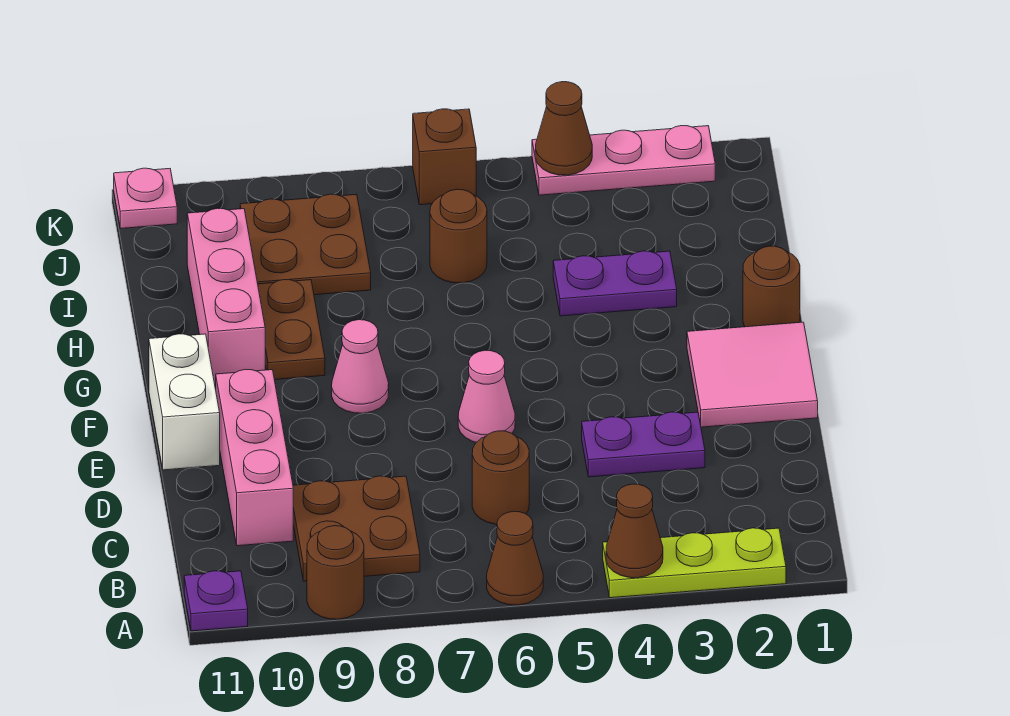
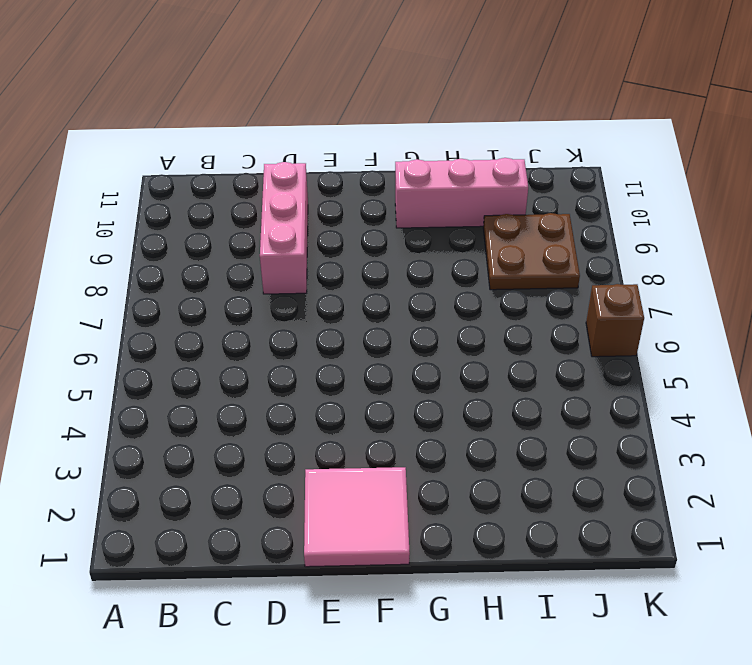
pink brick D8:D10 level 1 -> pink brick C10:E10 level 1
none -> lime plate A2:A4 level 1
none -> brown cone A6 level 1
none -> brown round brick A9 level 1

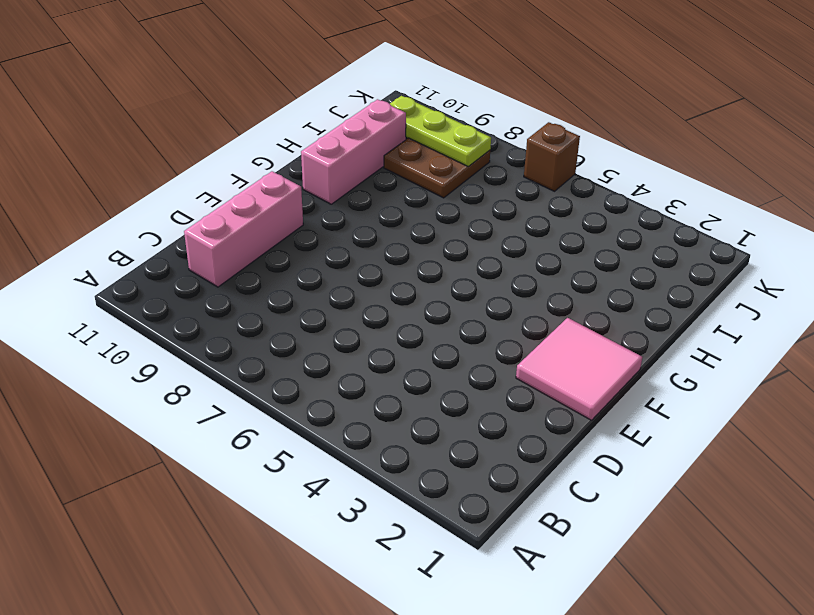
lime plate J8:J10 level 2 -> lime plate A2:A4 level 1
none -> brown cone A6 level 1
none -> brown round brick A9 level 1
none -> purple plate A11 level 1

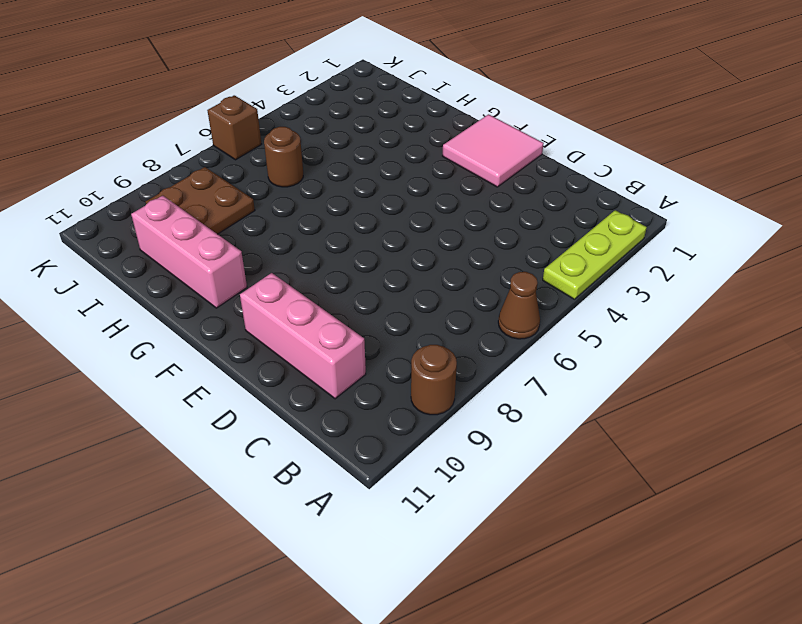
none -> purple plate A11 level 1
none -> brown plate B8:C9 level 1
none -> brown round brick C6 level 1

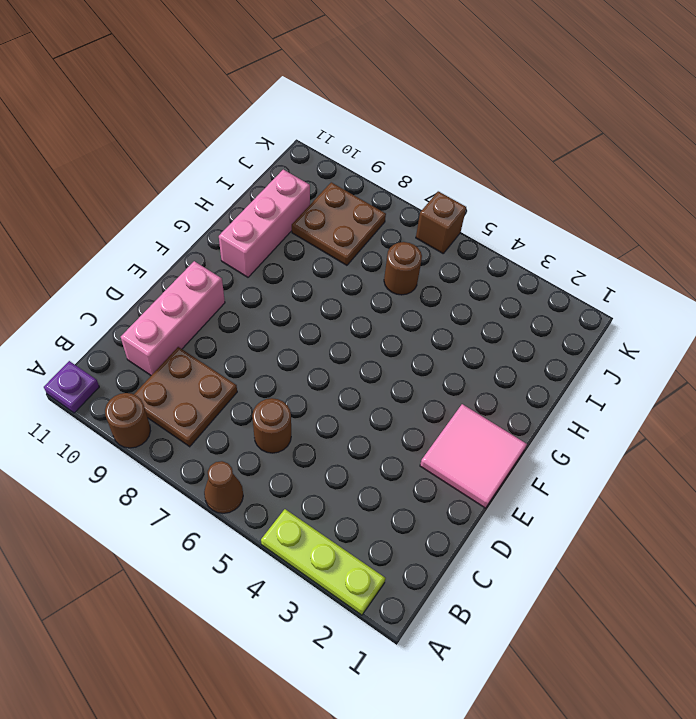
none -> purple plate D3:D4 level 1
none -> pink cone E6 level 1
none -> white brick E11:F11 level 1

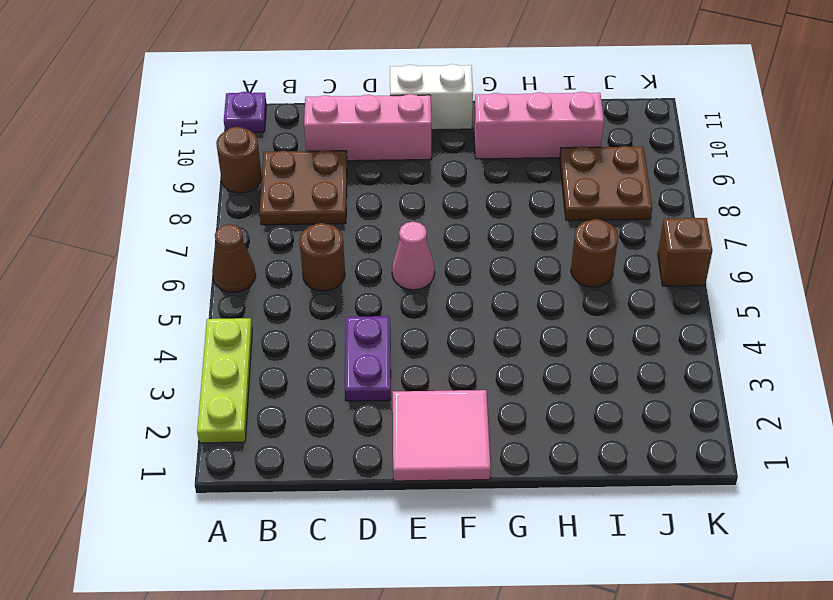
none -> pink cone F8 level 1
none -> brown round brick G1 level 1
none -> brown plate G9:H9 level 1

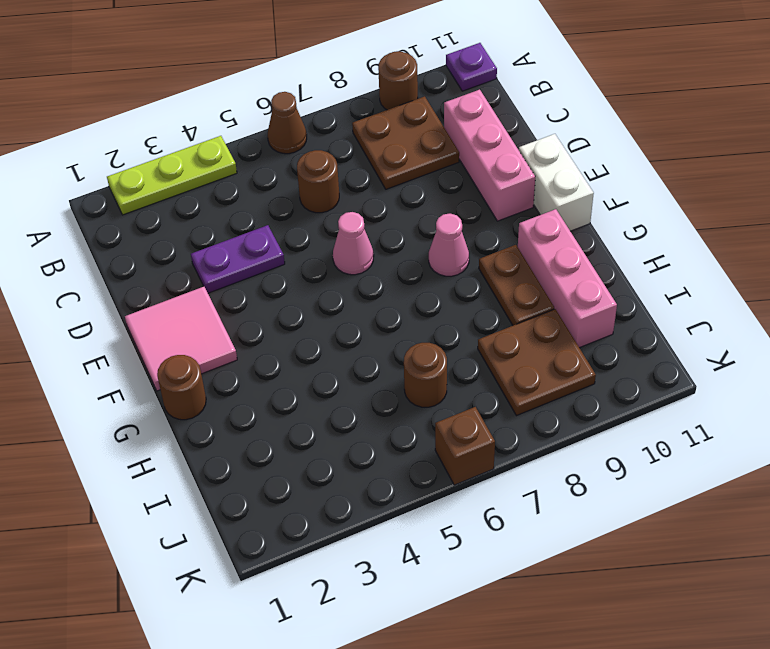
none -> purple plate H3:H4 level 1
none -> pink plate K2:K4 level 1
none -> pink plate K11 level 1

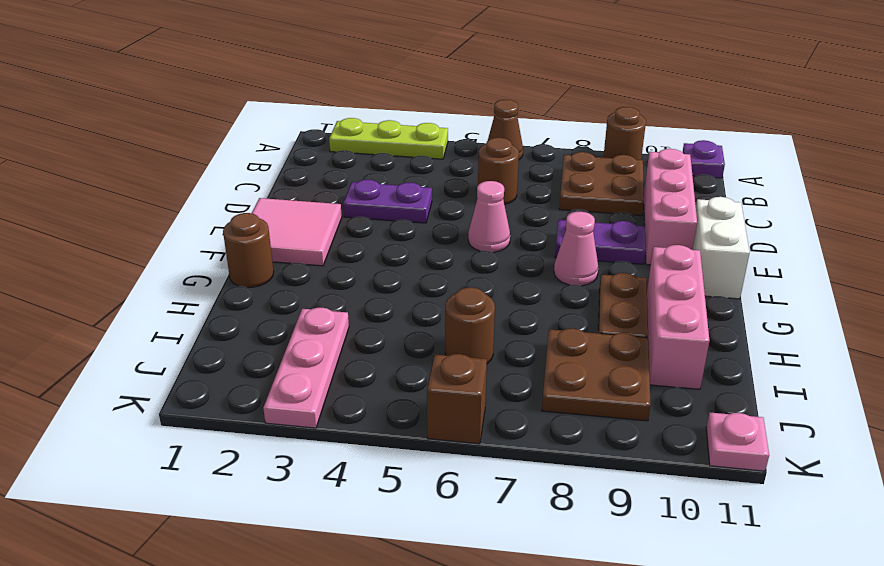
purple plate E8:E9 level 1 -> purple plate H3:H4 level 1
pink plate I3:K3 level 1 -> pink plate K2:K4 level 1
none -> brown cone A4 level 2
none -> brown cone K4 level 2

